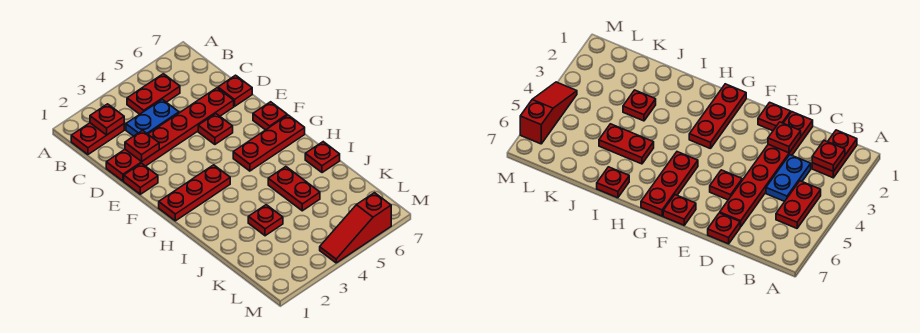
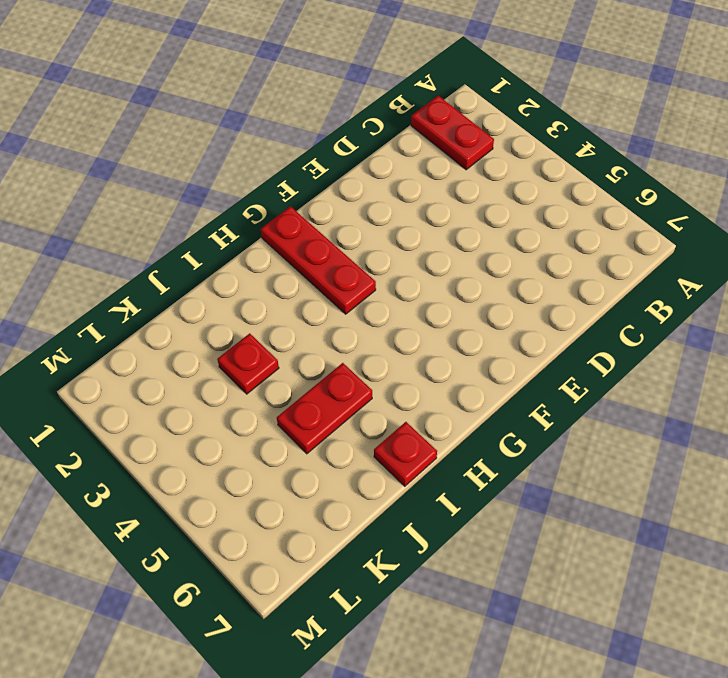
none -> red plate B4:B5 level 1
none -> blue plate C3:C4 level 1
none -> red plate D1:D6 level 1

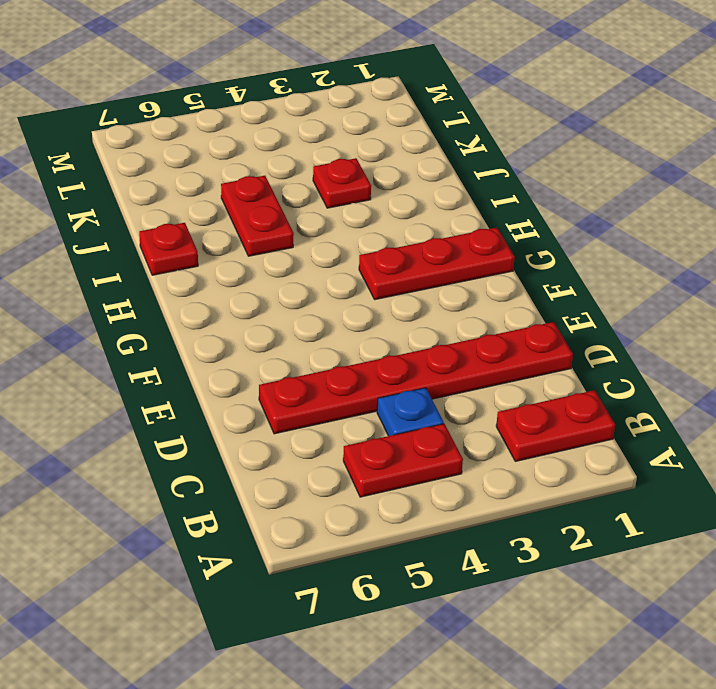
blue plate C4 level 1 -> blue plate C3:C4 level 1
none -> red plate D7 level 1
none -> red plate E1 level 1
none -> red plate E5 level 1

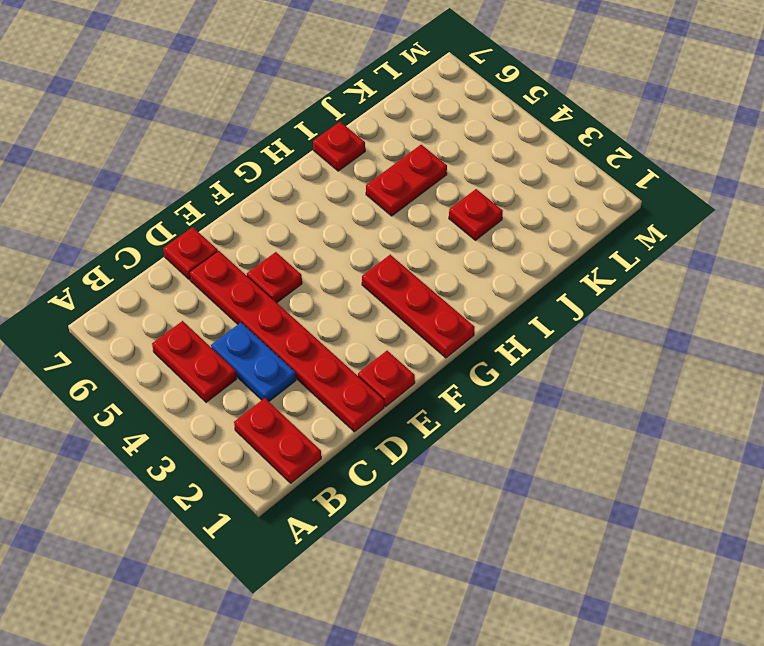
none -> red plate F7 level 1
none -> red plate G5:G7 level 1
none -> red slope M4:M6 level 1 top 6

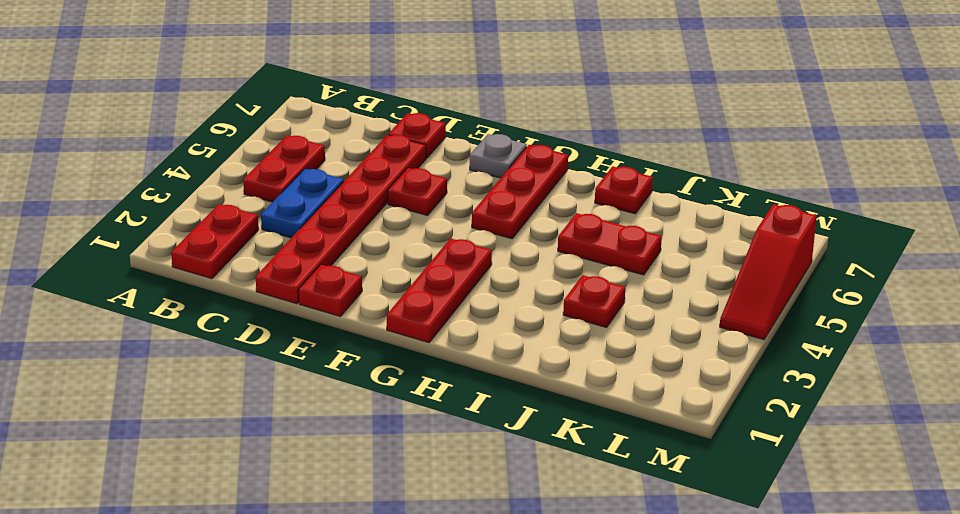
grey plate F7 level 1 -> red plate F7 level 1
none -> red plate B2 level 2
none -> red plate D2 level 2

